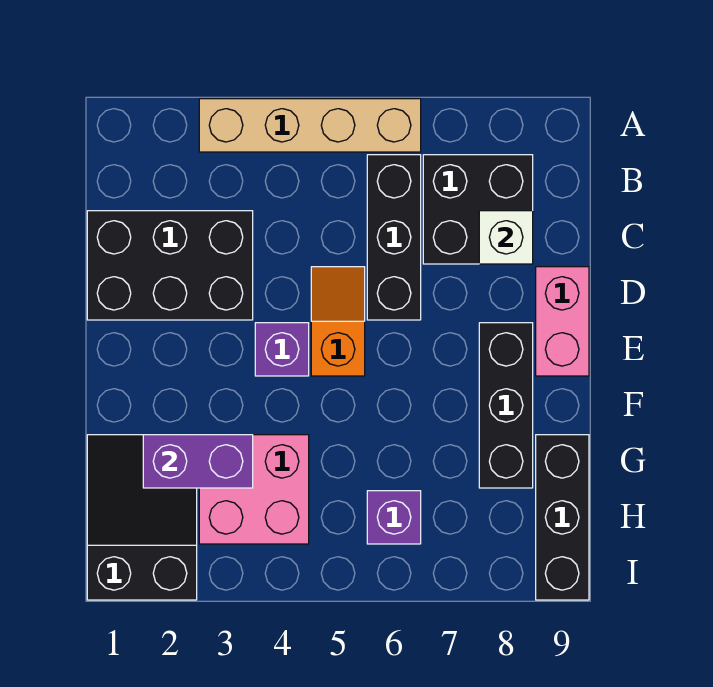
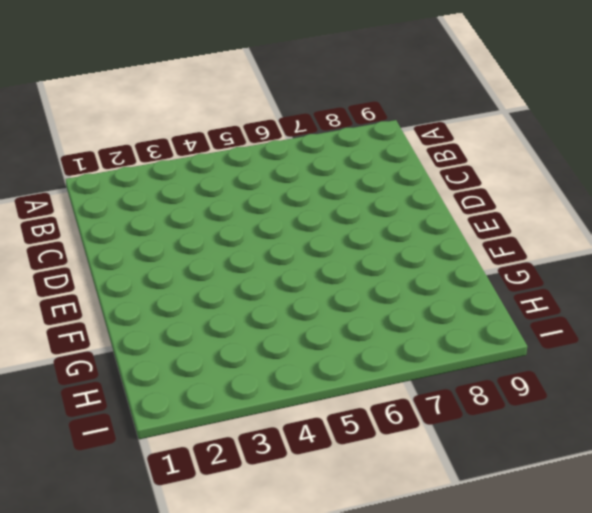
none -> tan brick A3:A6 level 1
none -> black brick B6:D6 level 1
none -> black brick B7:C8 level 1

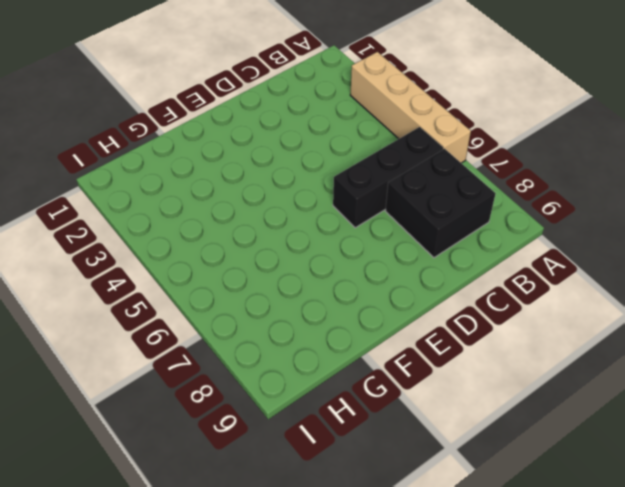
none -> black brick C1:D3 level 1
none -> orange slope D5:E5 level 1 top E
none -> pink brick D9:E9 level 1

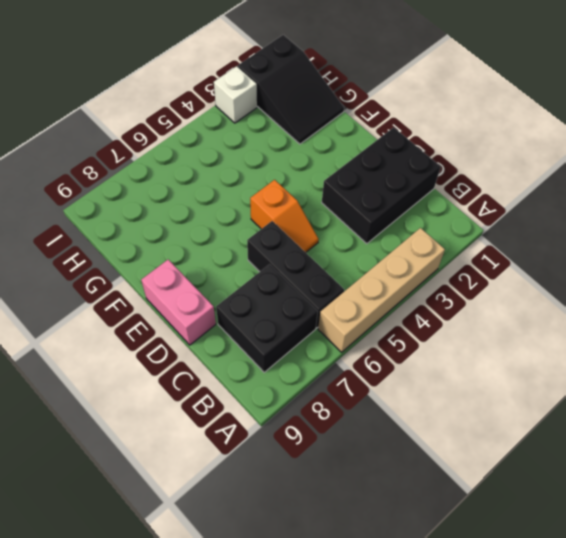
white brick I3 level 1 -> white brick C8 level 2
none -> purple brick E4 level 1
none -> black brick E8:G8 level 1
none -> pink brick G3:H4 level 1

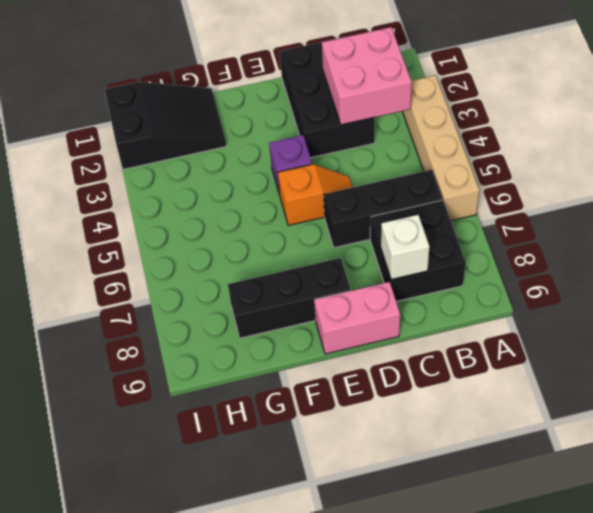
pink brick B2:C3 level 2 -> pink brick G3:H4 level 1
none -> black brick G9:I9 level 1
none -> purple brick H6 level 1
none -> purple brick G2:G3 level 2

